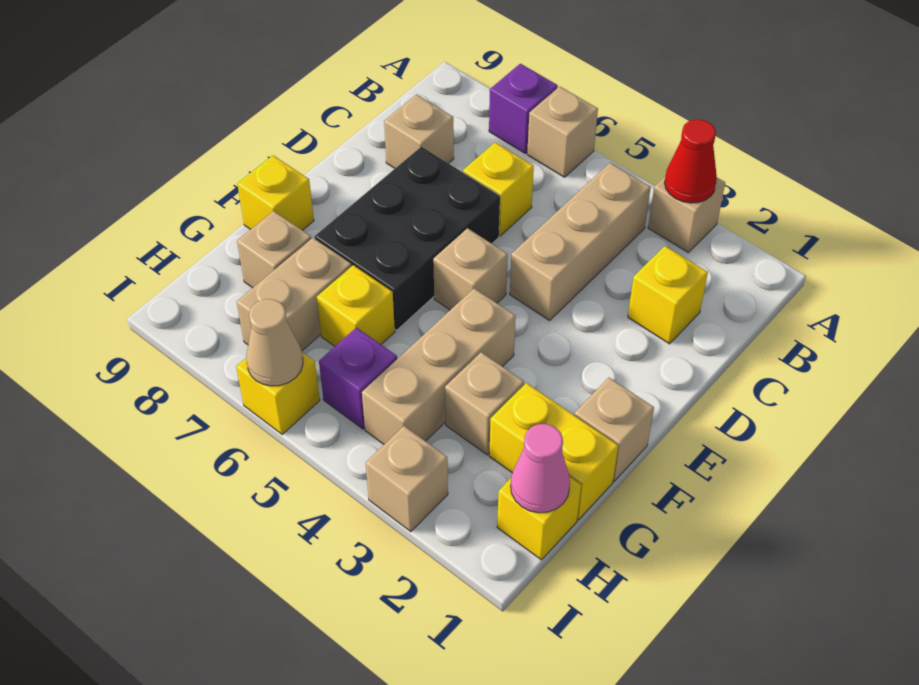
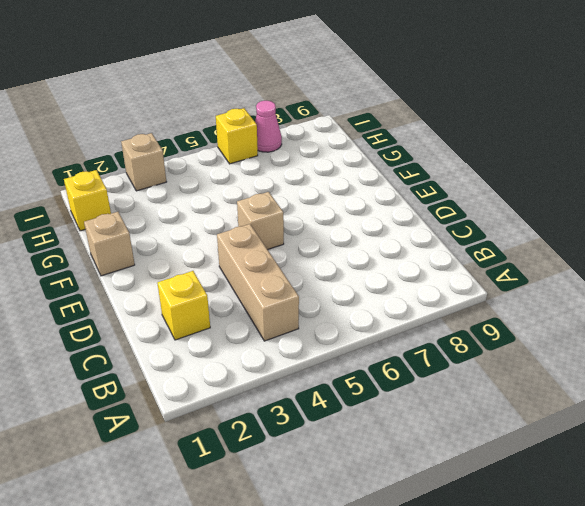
pink cone I7 level 1 -> pink cone H1 level 2
none -> tan brick A3 level 1
none -> tan brick A6 level 1
none -> purple brick A7 level 1

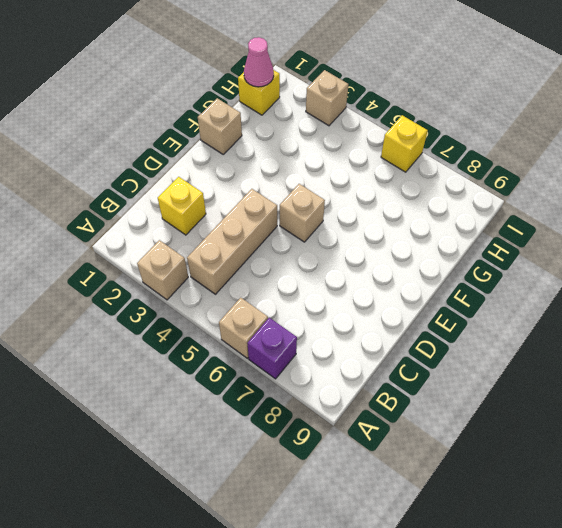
none -> yellow brick C6 level 1
none -> tan brick C8 level 1
none -> black brick D6:F7 level 1

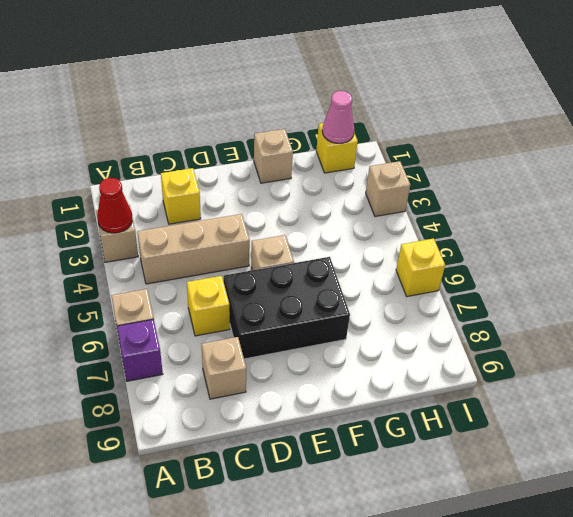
none -> tan brick F4:H4 level 1
none -> yellow brick F9 level 1
none -> yellow brick G1:G2 level 1

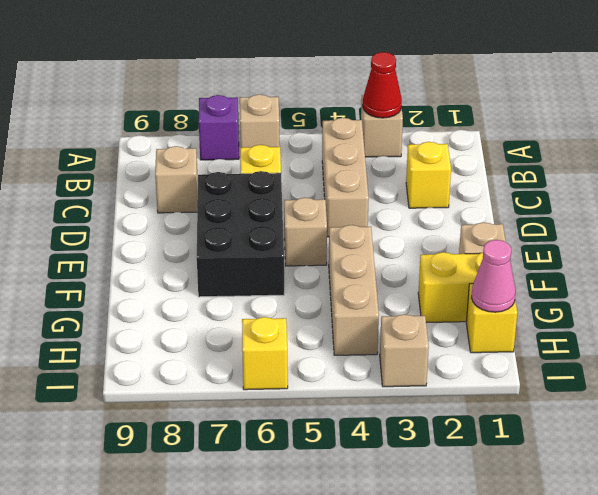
none -> yellow brick F9 level 1
none -> tan brick G3 level 1
none -> yellow brick G6 level 1

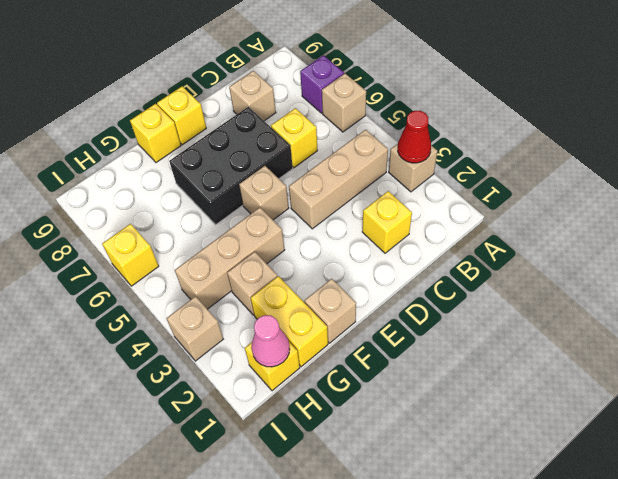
yellow brick E9 level 1 -> yellow brick G6 level 1
none -> tan brick G7:H7 level 1
none -> tan brick G8 level 1
none -> purple brick H5 level 1

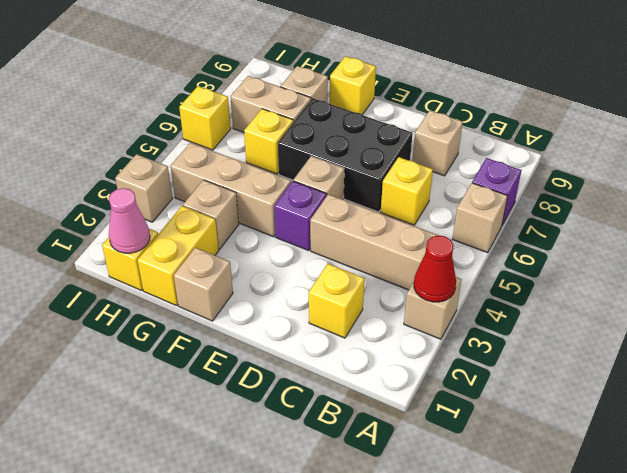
purple brick E4 level 1 -> purple brick H5 level 1
none -> tan cone I6 level 2

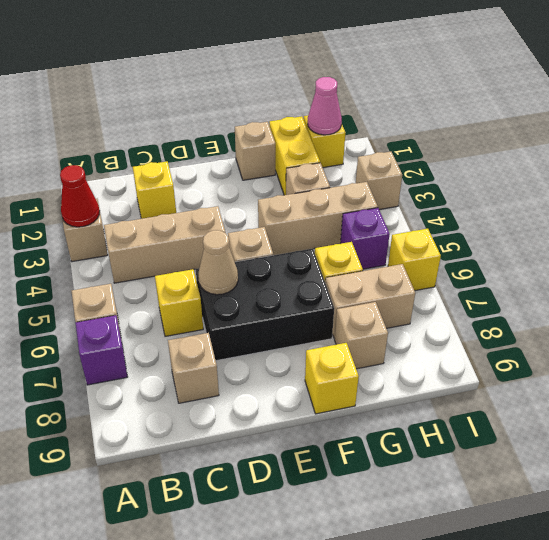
tan cone D6 level 2 -> tan cone I6 level 2

